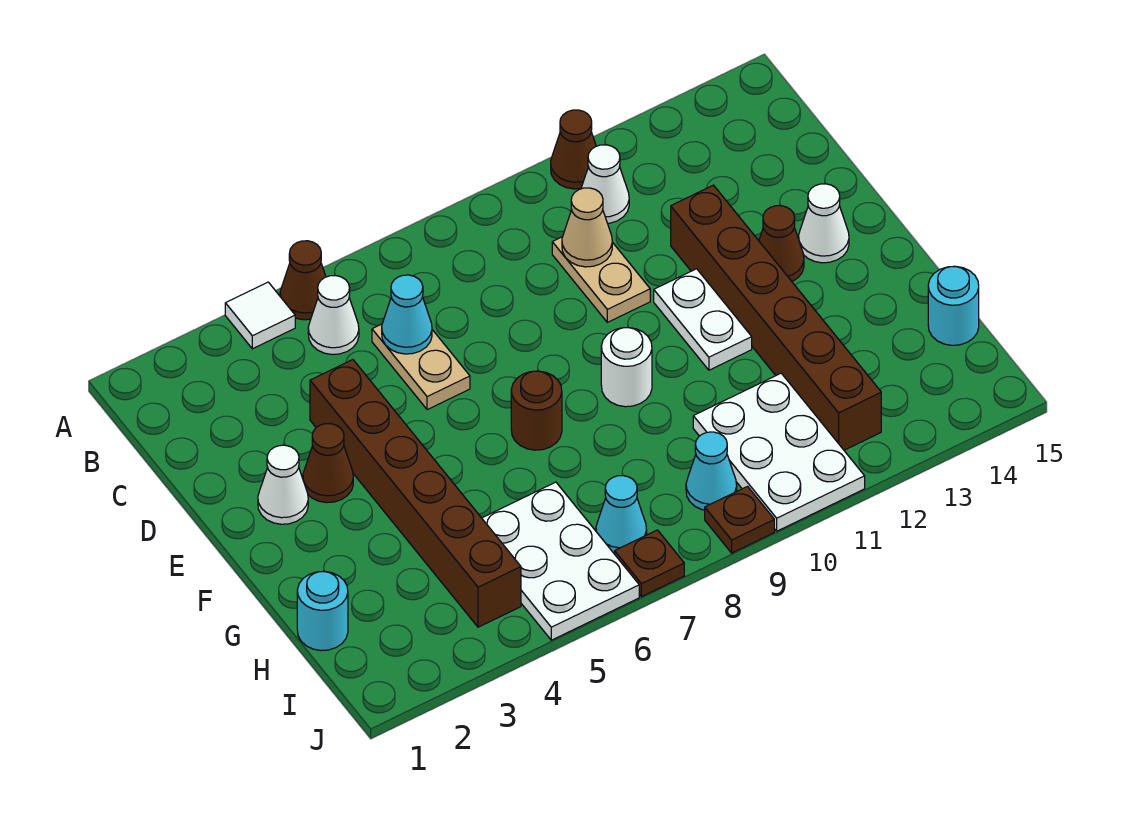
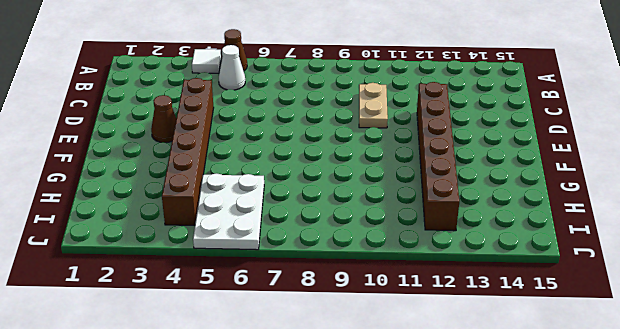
none -> brown cone A11 level 1
none -> white cone B11 level 1
none -> tan plate C6:D6 level 1

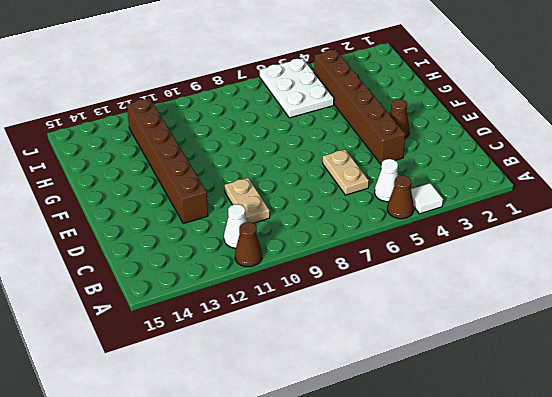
none -> white cone E2 level 1
none -> white plate E11:F11 level 1
none -> brown cone E13 level 1

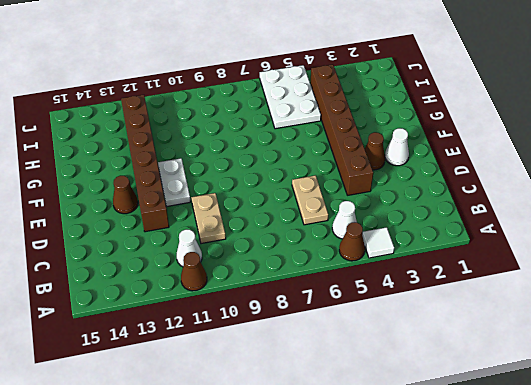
none -> white cone E14 level 1
none -> brown round brick F7 level 1
none -> white round brick F9 level 1

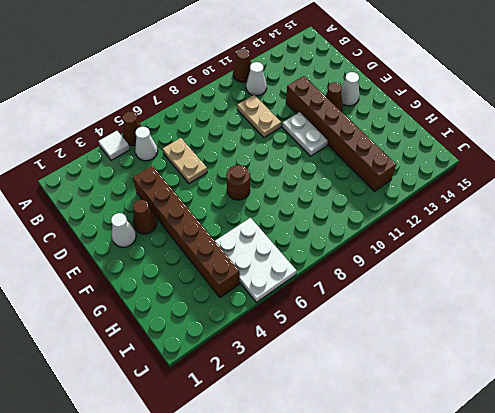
none -> white round brick F9 level 1
none -> cyan round brick H1 level 1
none -> white plate H10:J11 level 1

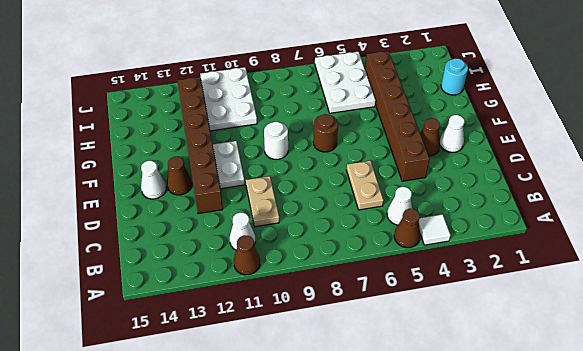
none -> cyan round brick H15 level 1
none -> cyan cone I7 level 1
none -> cyan cone I9 level 1

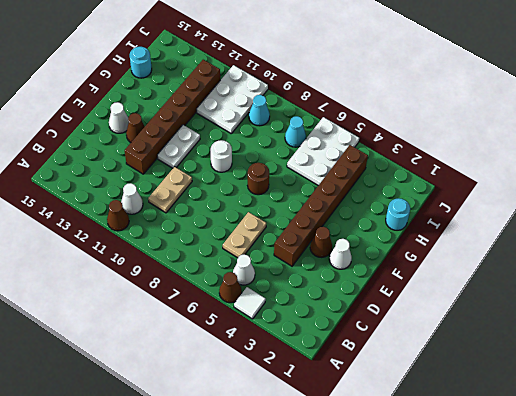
none -> brown plate J7 level 1
none -> brown plate J9 level 1
none -> cyan cone C6 level 2

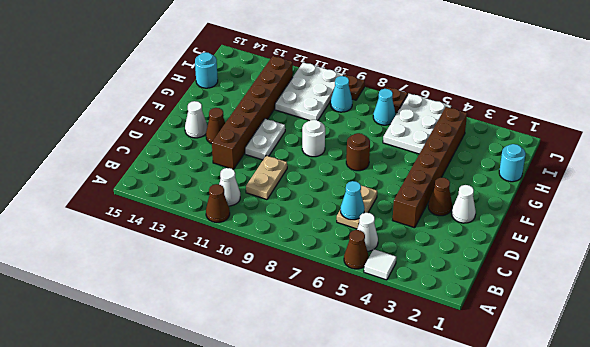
none -> tan cone C10 level 2

